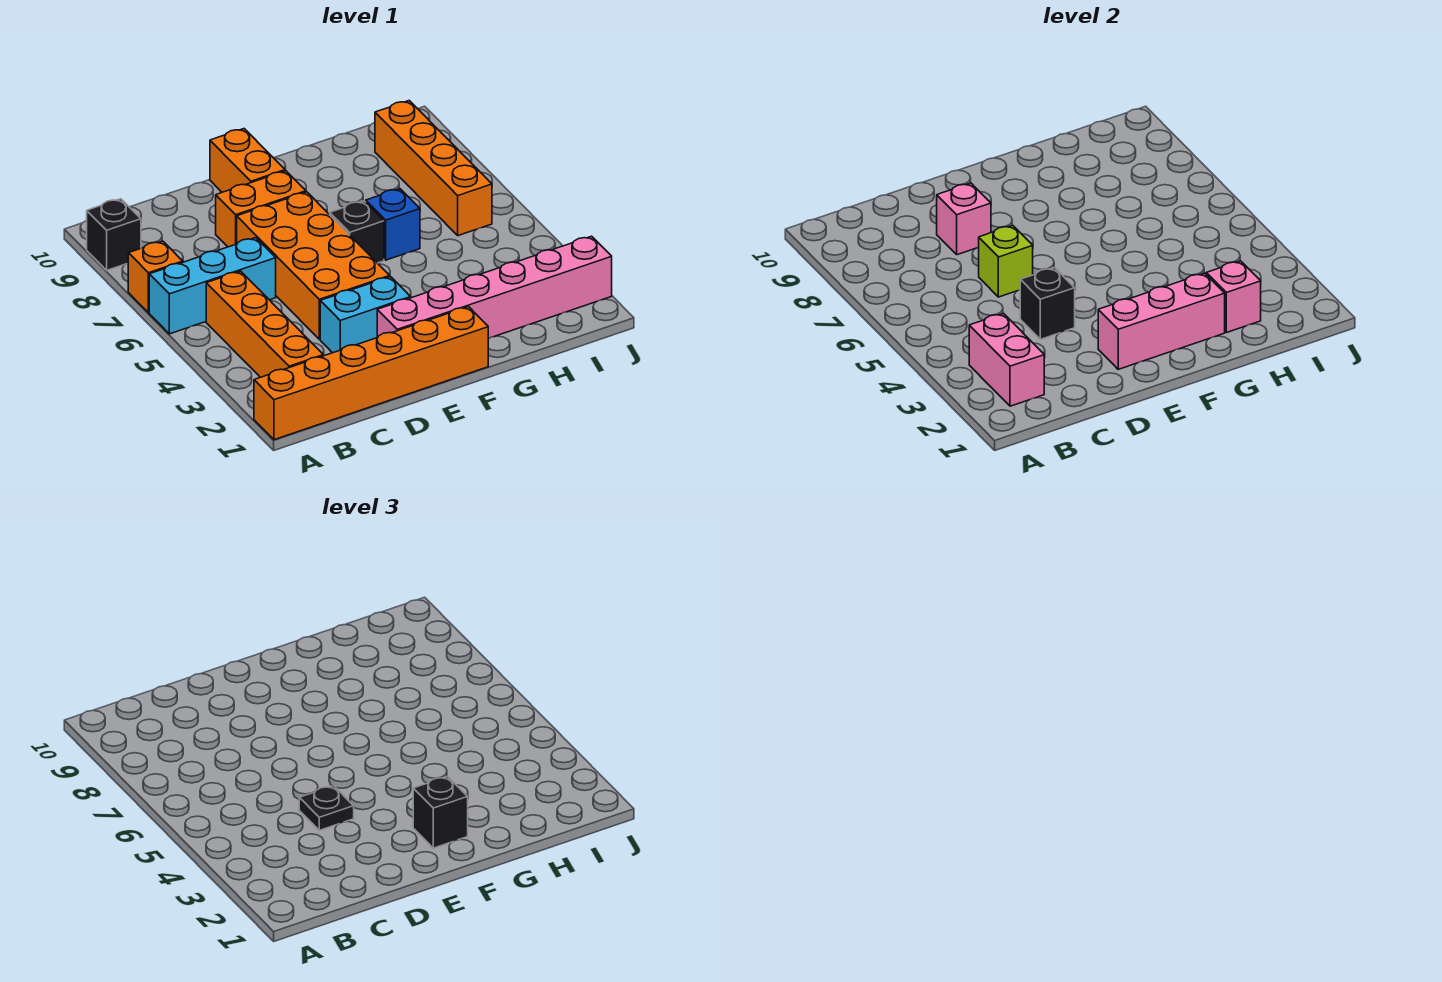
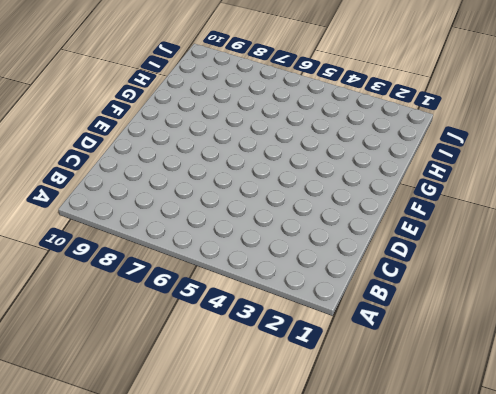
none -> orange brick A1:F1 level 1
none -> cyan brick A6:C6 level 1
none -> orange brick A7 level 1

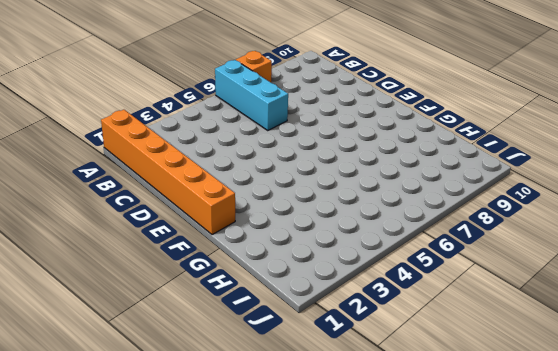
none -> black brick A9 level 1
none -> orange brick B2:B5 level 1
none -> cyan brick D3:E3 level 1

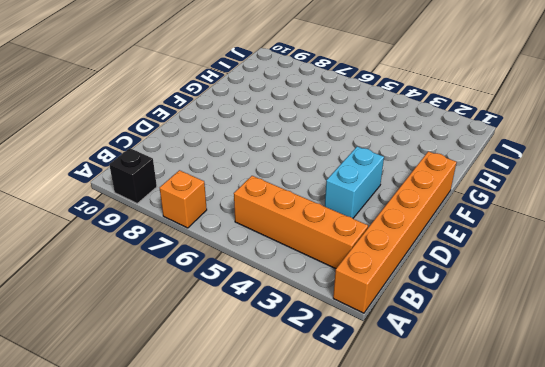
none -> cyan brick A6:C6 level 1
none -> orange brick D4:E7 level 1
none -> orange brick D8:E8 level 1

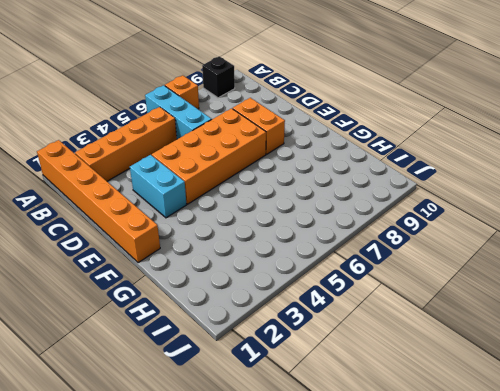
none -> pink brick E2:J2 level 1
none -> orange brick E9:E10 level 1
none -> black brick F6 level 1

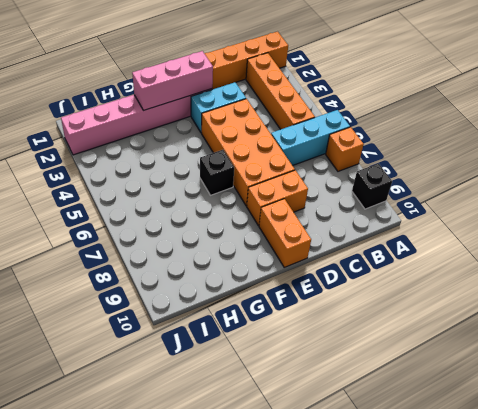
none -> blue brick G6 level 1
none -> orange brick I6:I9 level 1
none -> pink brick B2:B3 level 2

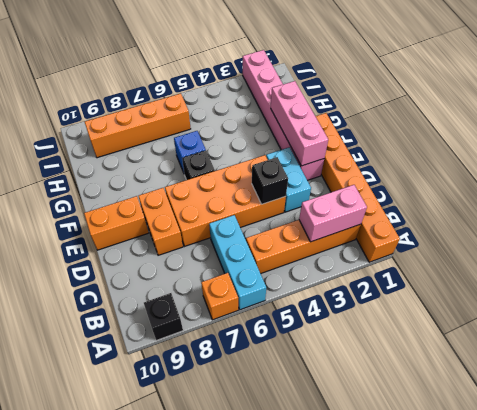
none -> lime brick D6 level 2
none -> pink brick D8 level 2
none -> pink brick H2 level 2

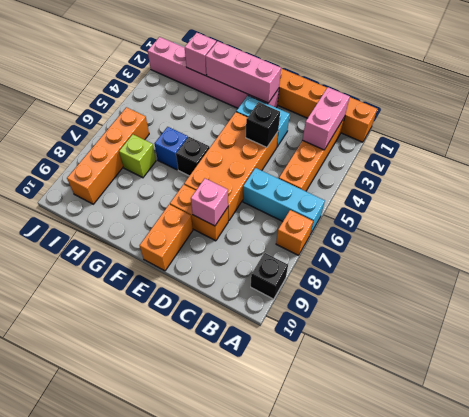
lime brick H7 level 1 -> lime brick D6 level 2
none -> black plate D4 level 3
none -> black brick F2 level 3

